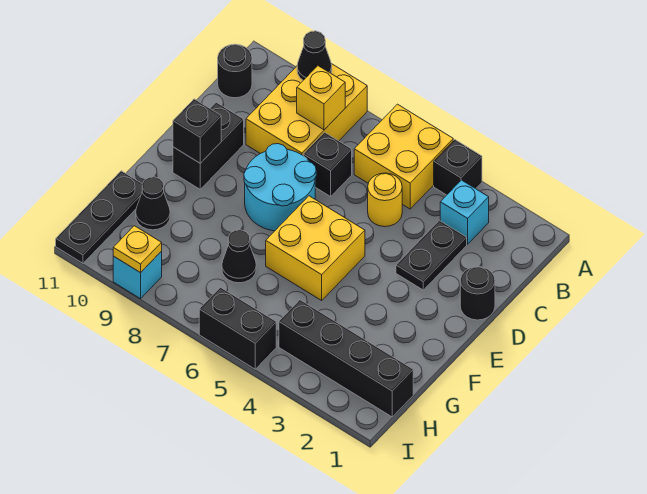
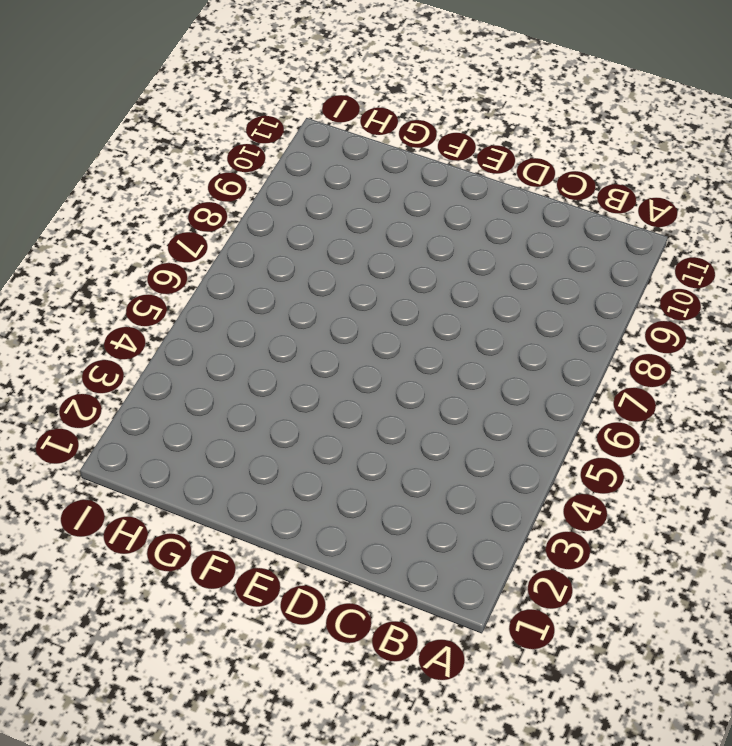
none -> black brick A4 level 1
none -> yellow brick A5:B6 level 1
none -> yellow brick A8:C9 level 1

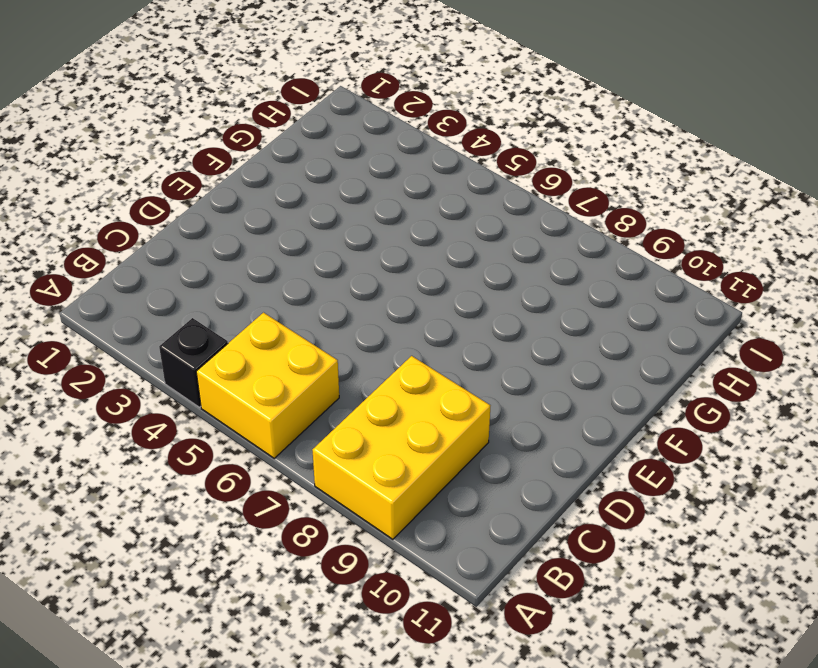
none -> cyan brick B3 level 1
none -> black round brick B11 level 1
none -> black plate C3:D3 level 1

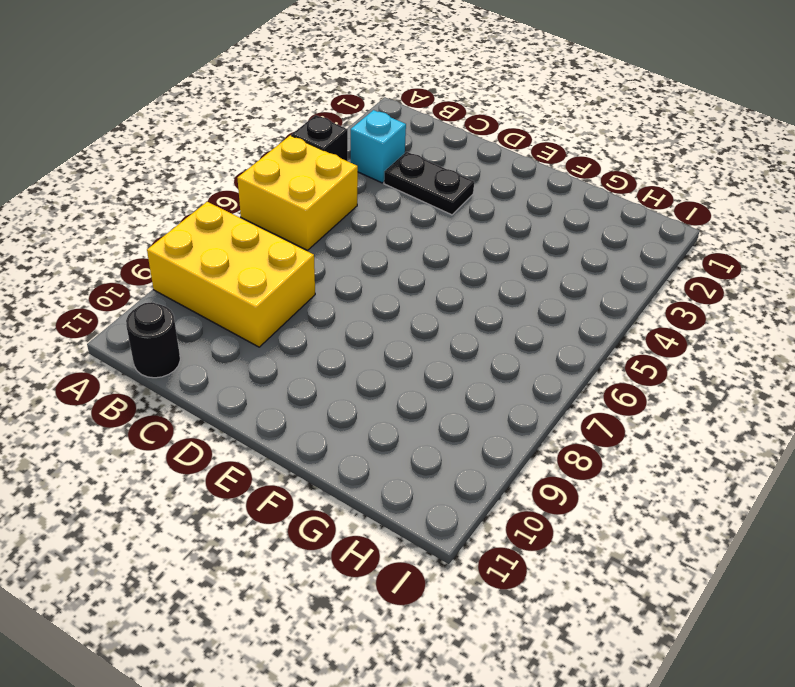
none -> yellow round brick C5 level 1
none -> black brick C7 level 1
none -> black round brick D1 level 1

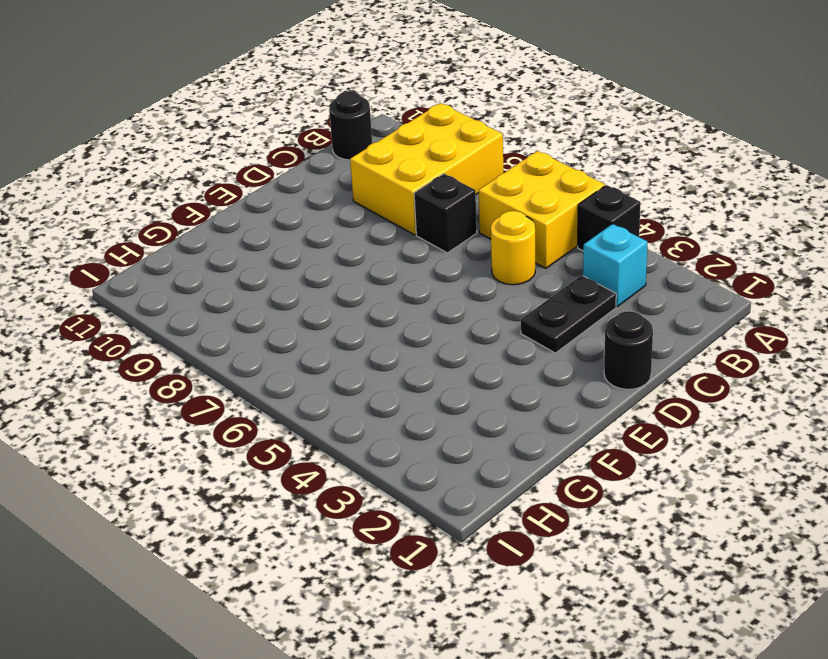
none -> cyan round brick D7:E8 level 1
none -> black brick D10:E10 level 1
none -> yellow brick E5:F6 level 1

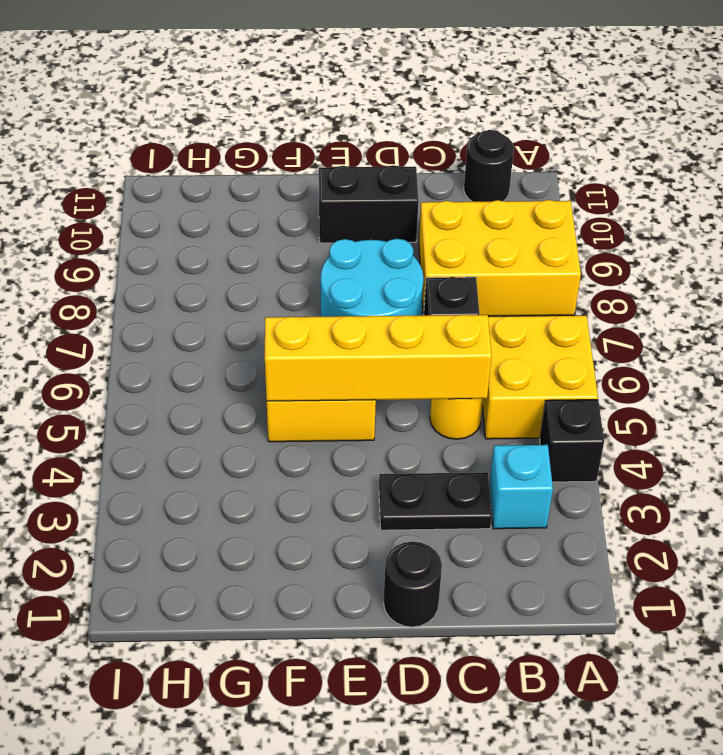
yellow brick C5:F5 level 2 -> none
none -> black cone G7 level 1
none -> black cone G10 level 1
none -> black plate G11:I11 level 1

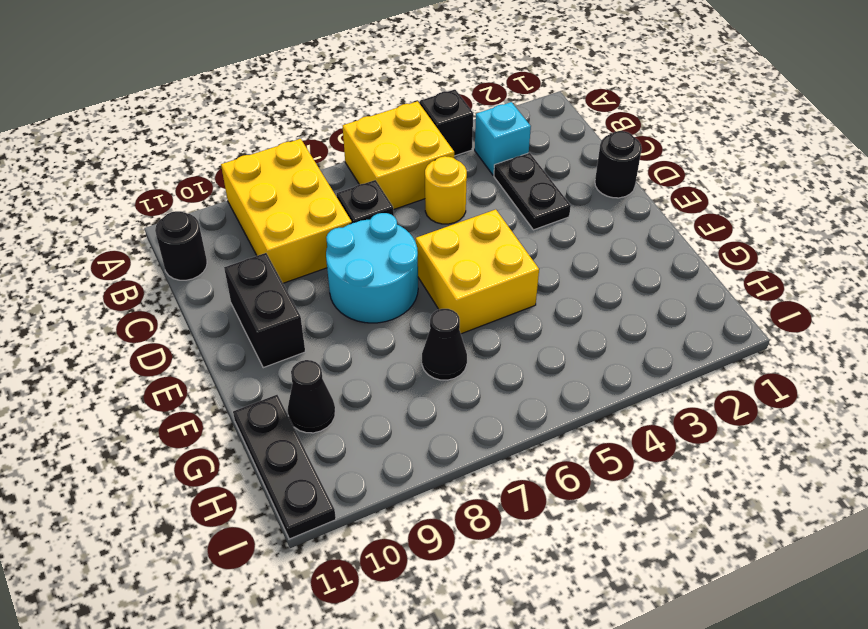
none -> black brick H1:H4 level 1
none -> black brick I5:I6 level 1
none -> cyan brick I9 level 1

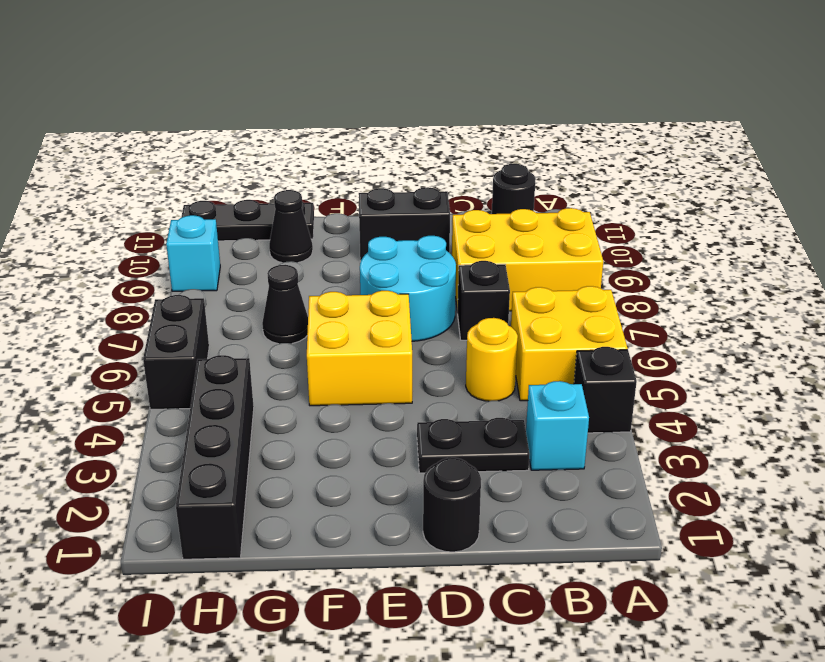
none -> black cone A9 level 2
none -> yellow brick B8 level 2
none -> black brick E10 level 2

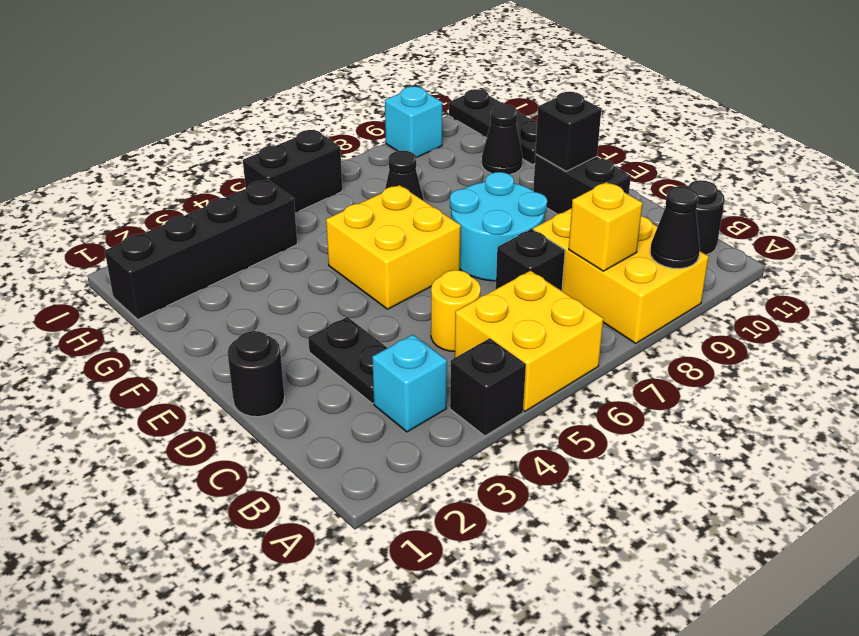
none -> yellow plate I9 level 2

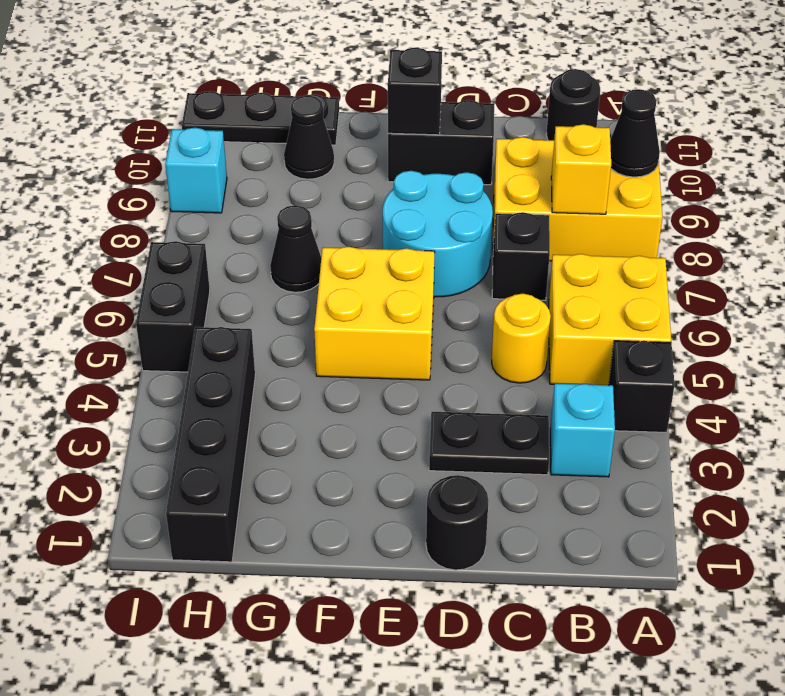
none -> yellow plate I9 level 2

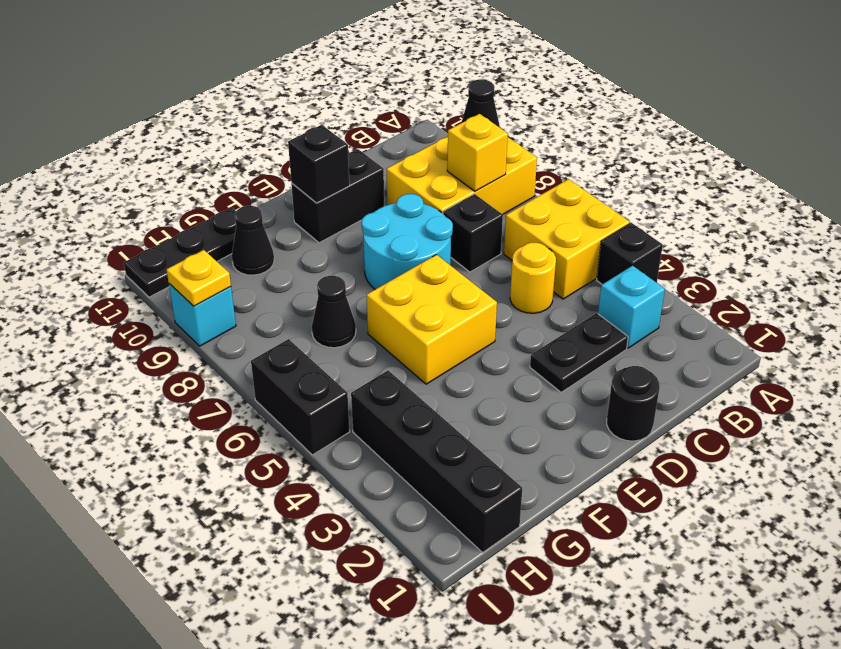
none -> black round brick B11 level 1

